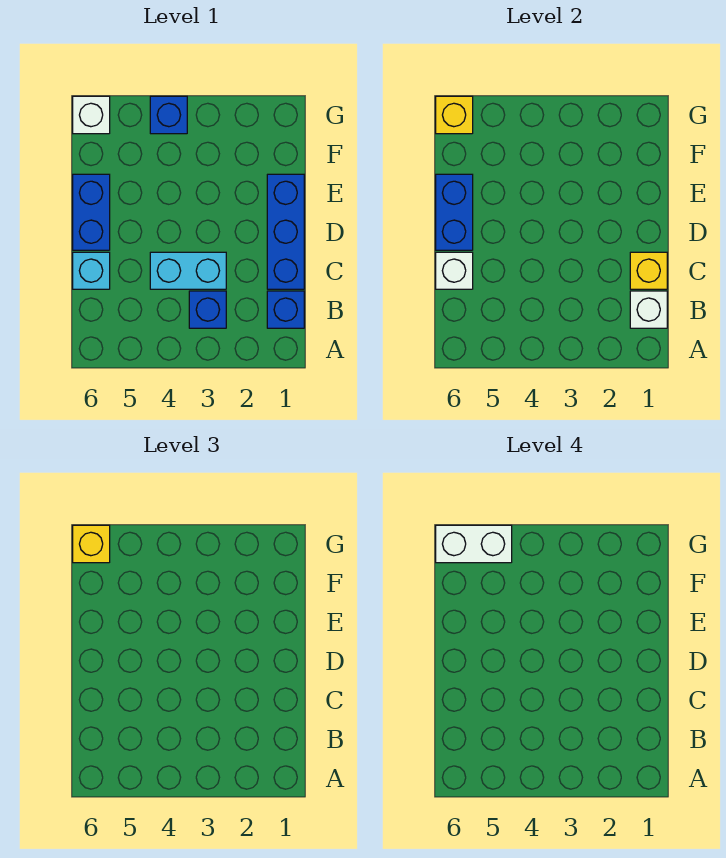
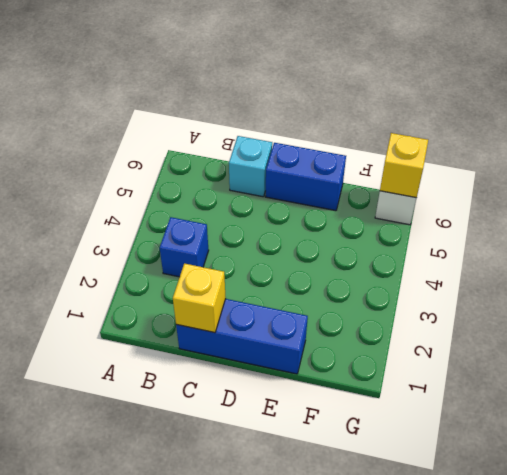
none -> blue brick B1 level 1
none -> cyan brick C3:C4 level 1
none -> blue brick G4 level 1

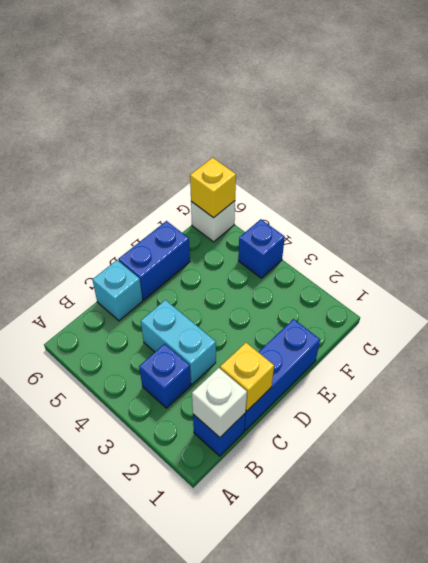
none -> white brick C6 level 2
none -> blue brick D6:E6 level 2
none -> yellow brick G6 level 3

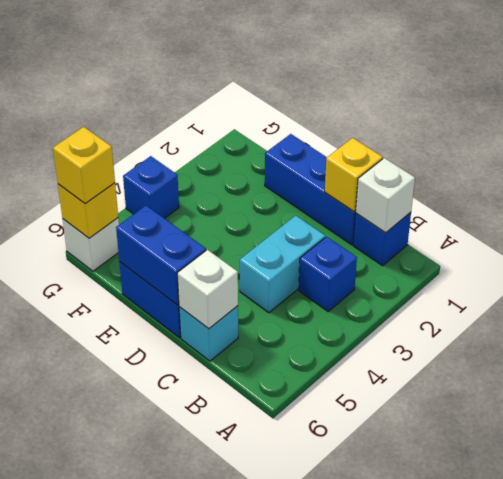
none -> white brick G5:G6 level 4

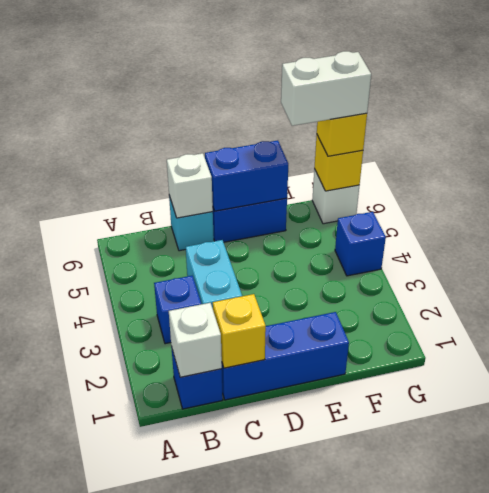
white brick F6:G6 level 4 -> white brick G5:G6 level 4

